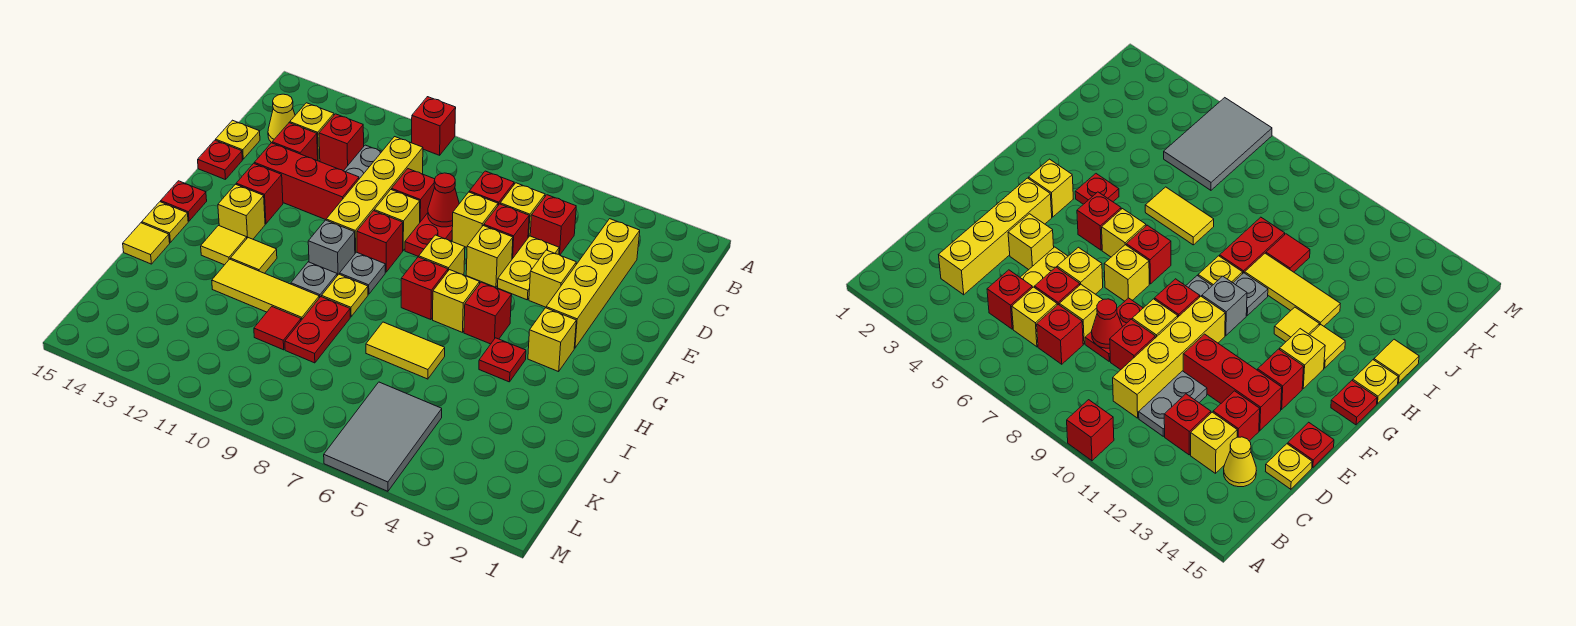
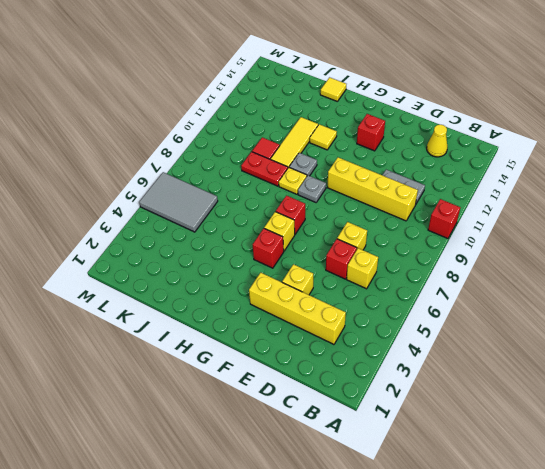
none -> red brick C5 level 1
none -> red brick C7 level 1
none -> red brick C12 level 1
none -> yellow brick C13 level 1

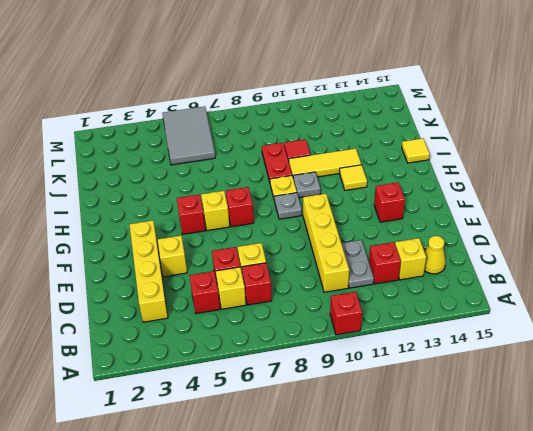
none -> yellow plate D5:E5 level 1
none -> red plate D8:E8 level 1
none -> red brick D9 level 1
none -> red brick D13 level 1

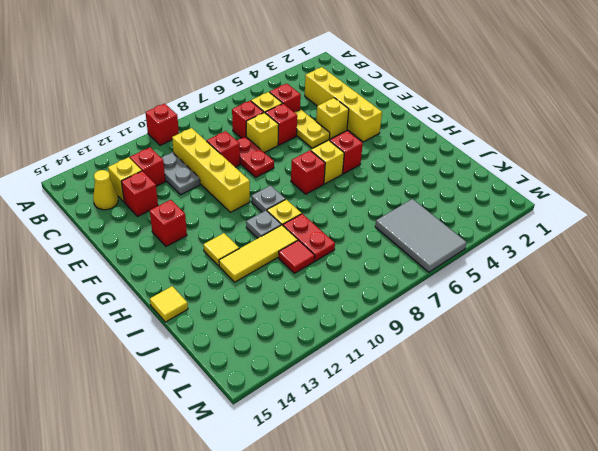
none -> yellow plate D15 level 1
none -> yellow brick E6 level 1
none -> yellow brick E9 level 1
none -> red brick E11:E13 level 1

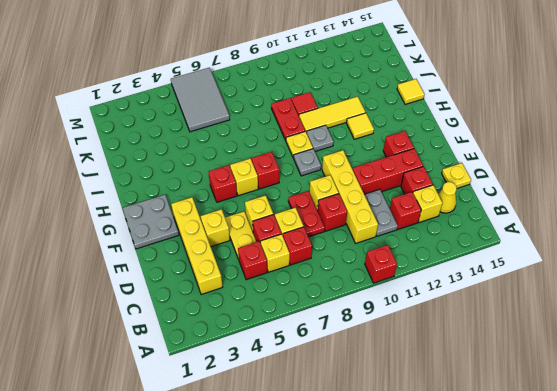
grey plate F1:G2 level 1 -> none
none -> red plate E15 level 1
none -> yellow brick F7 level 1
none -> red brick F9 level 1
none -> yellow brick G3 level 1

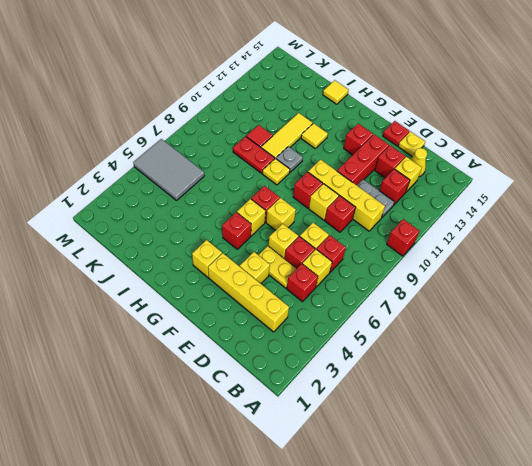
none -> red plate D8:E8 level 1
none -> grey plate G9 level 1
none -> grey brick G10 level 1
none -> yellow brick G13 level 1

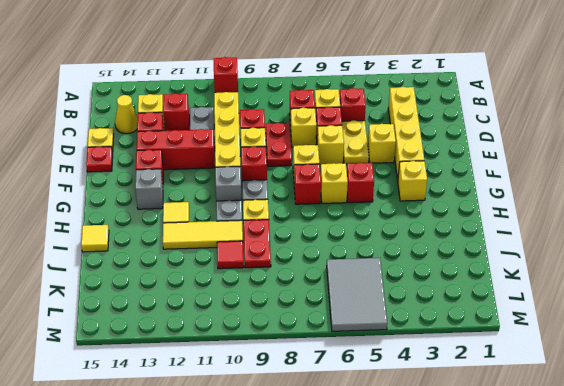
grey brick G13 level 1 -> yellow brick G13 level 1
none -> red plate G15 level 1
none -> red plate H4 level 1
none -> yellow tile H13 level 1
none -> yellow plate H15 level 1

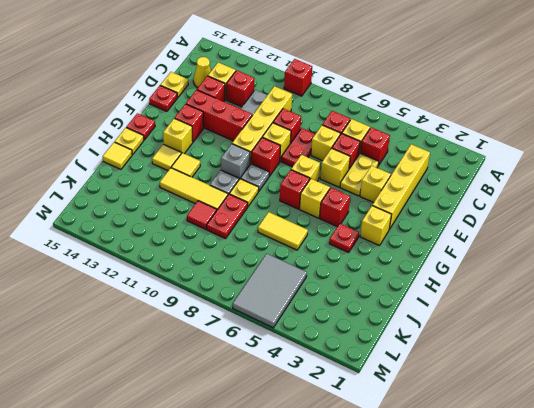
none -> red cone D8 level 2

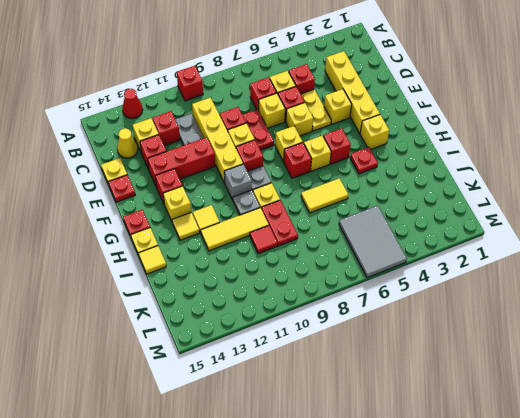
red cone A13 level 1 -> red cone D8 level 2

